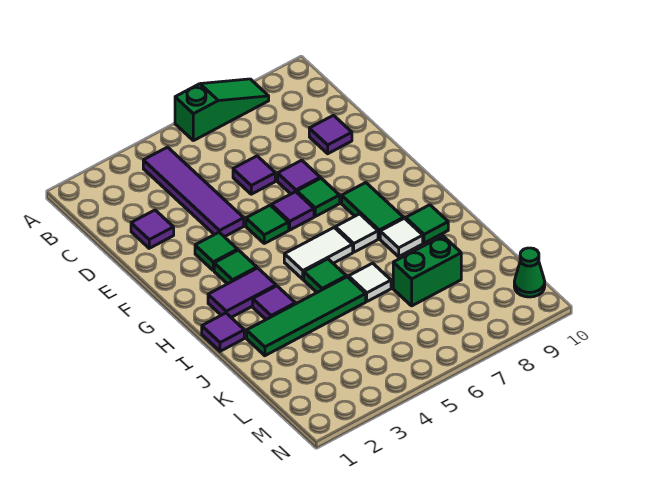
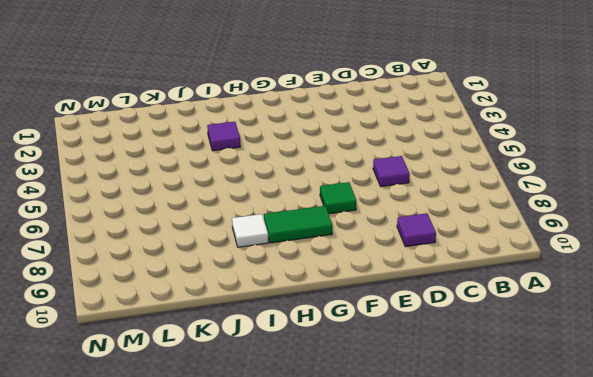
none -> green slope A6:A8 level 1 top 6
none -> purple tile B4:E4 level 1
none -> purple tile D2 level 1

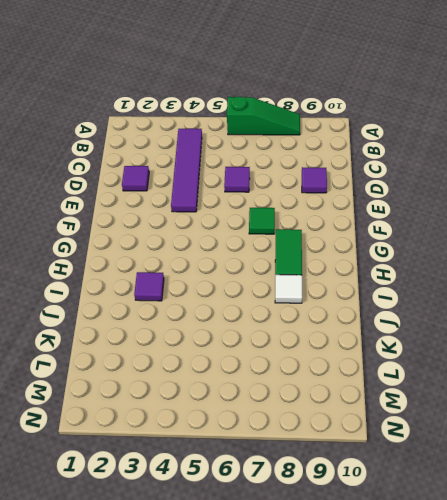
none -> purple tile E7 level 1
none -> green tile F3 level 1
none -> green tile F5 level 1

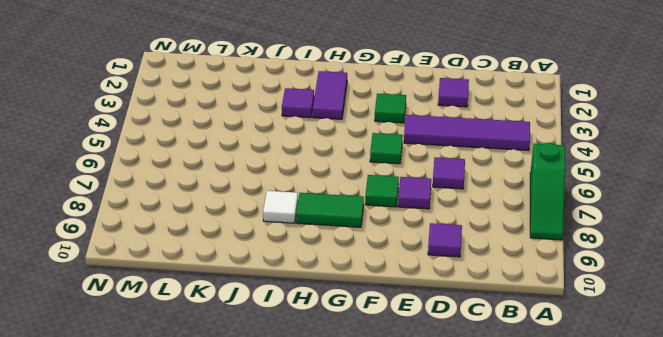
none -> purple tile F6 level 1
none -> green tile G3 level 1
none -> white tile H5:H6 level 1

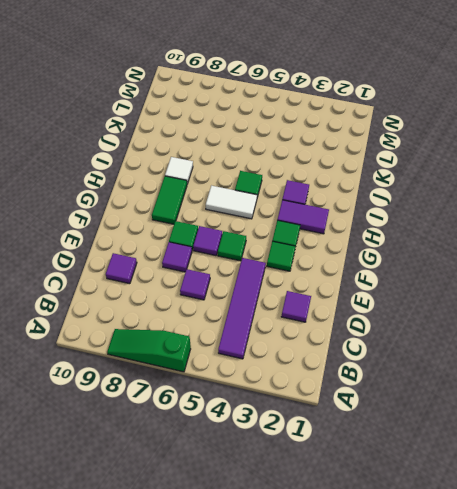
none -> white tile H7 level 1
none -> purple tile I1 level 1
none -> green tile I9 level 1

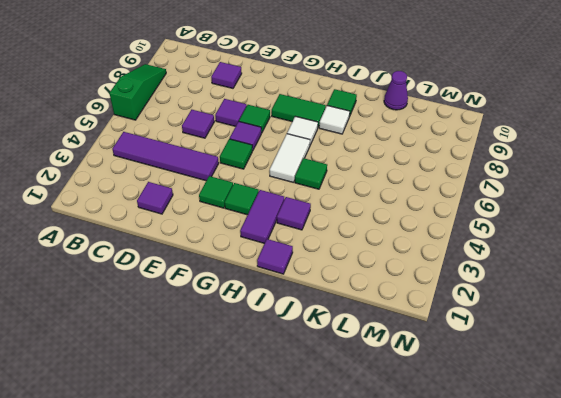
purple cone K10 level 1 -> none
none -> green tile J2:J5 level 1
none -> white tile J6 level 1
none -> green brick K7:K8 level 1

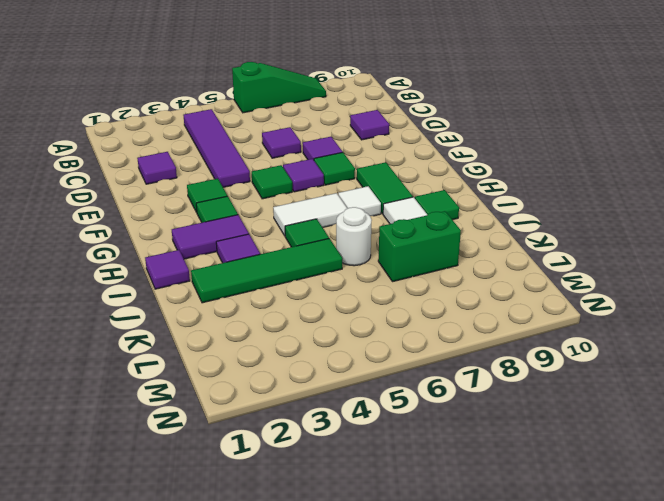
white round brick J6 level 1 -> white tile J6 level 1
none -> green cone M10 level 1

